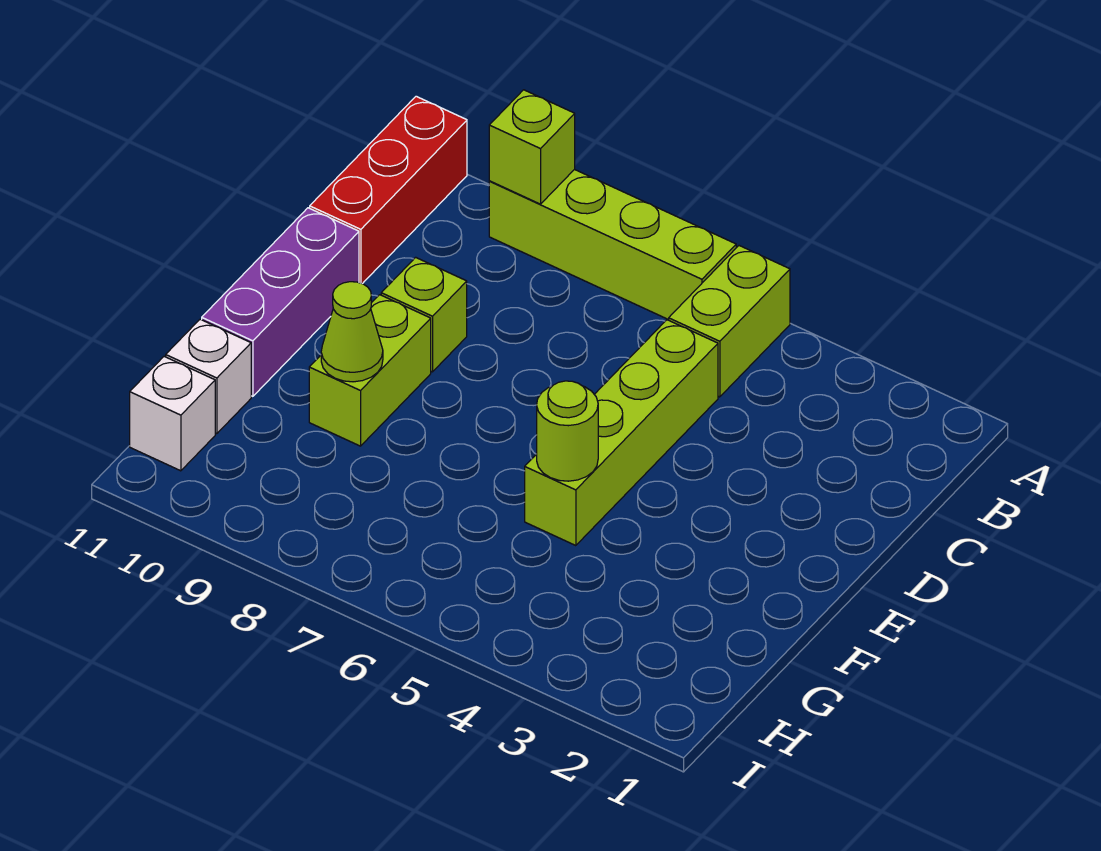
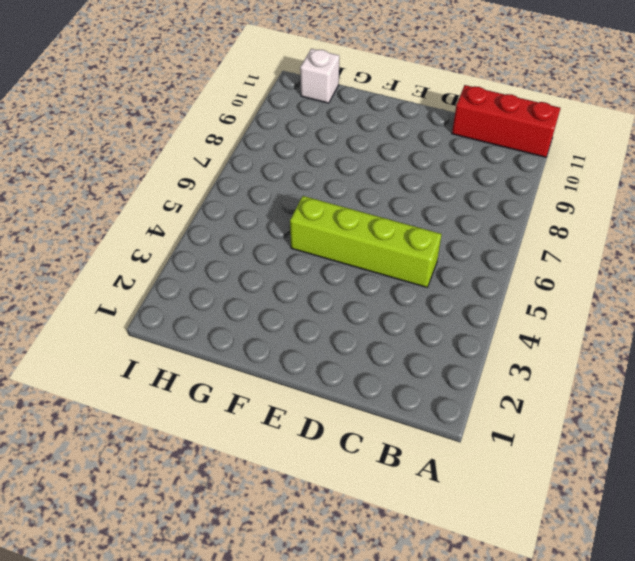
none -> lime brick A5:B5 level 1
none -> lime brick A6:A9 level 1
none -> lime brick D9 level 1

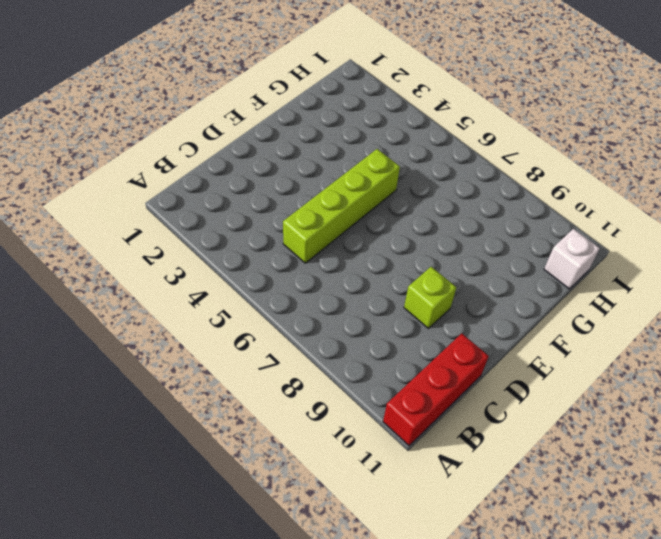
none -> lime brick A5:B5 level 1
none -> lime brick A6:A9 level 1
none -> purple brick D11:F11 level 1

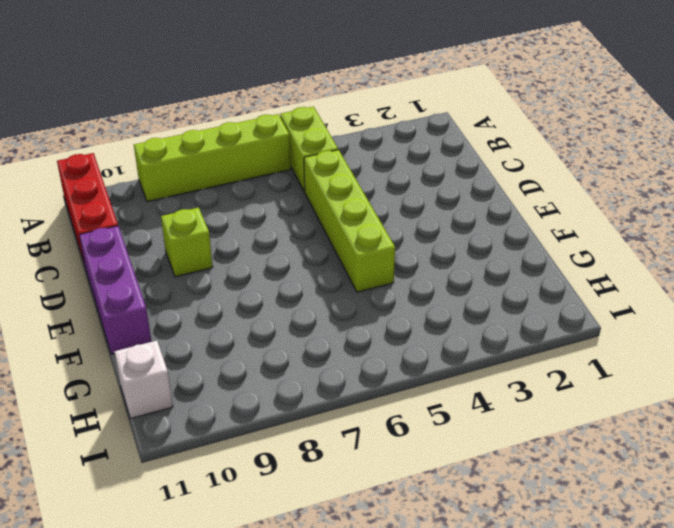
none -> lime brick E9:F9 level 1
none -> white brick G11 level 1
none -> lime brick A9 level 2

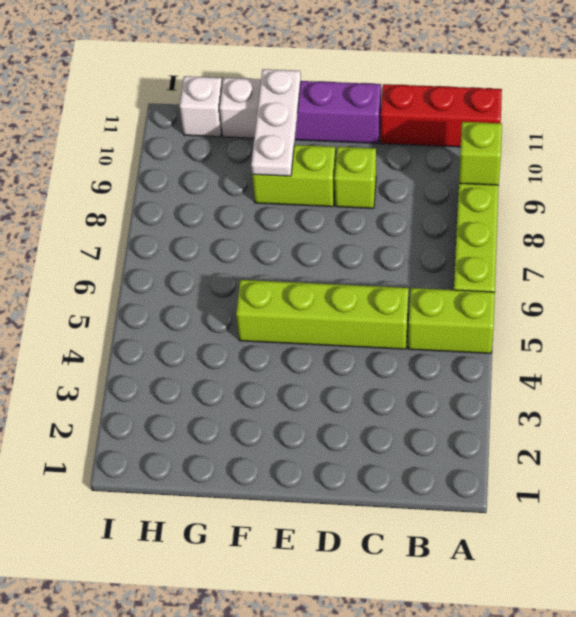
white plate F9:F11 level 2 -> lime cone F9 level 2
none -> lime round brick F5 level 2

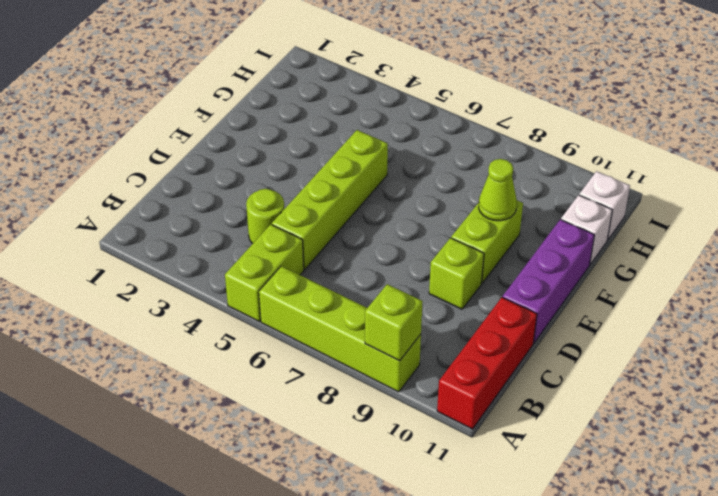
lime round brick C4 level 1 -> lime round brick F5 level 2

